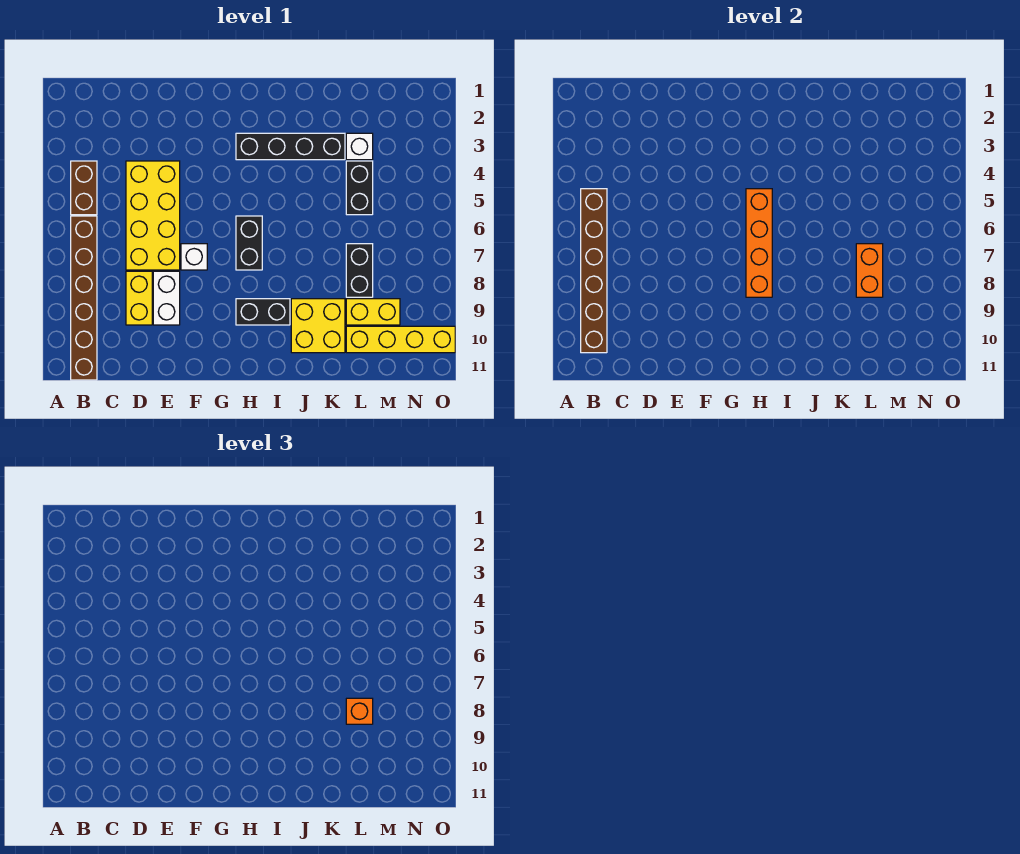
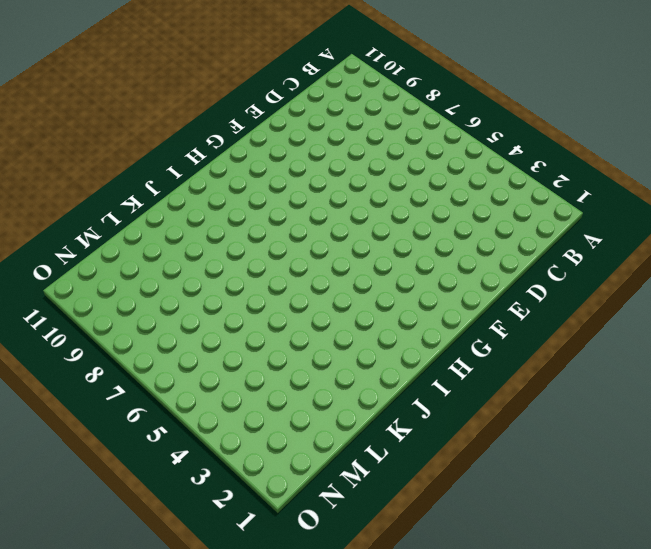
none -> brown brick B4:B5 level 1
none -> brown brick B6:B11 level 1
none -> yellow brick D4:E7 level 1

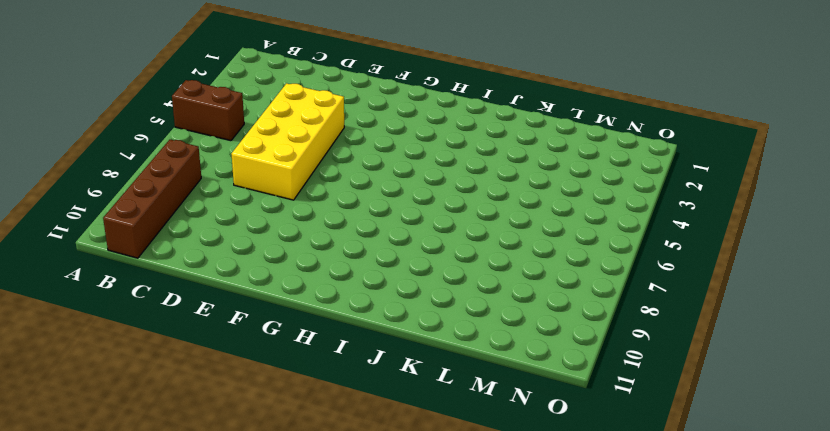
brown brick A5:B5 level 1 -> brown brick B4:B5 level 1
brown brick B8:B11 level 1 -> brown brick B6:B11 level 1
none -> yellow brick D8:D9 level 1
none -> white brick E8:E9 level 1
none -> white brick F7 level 1

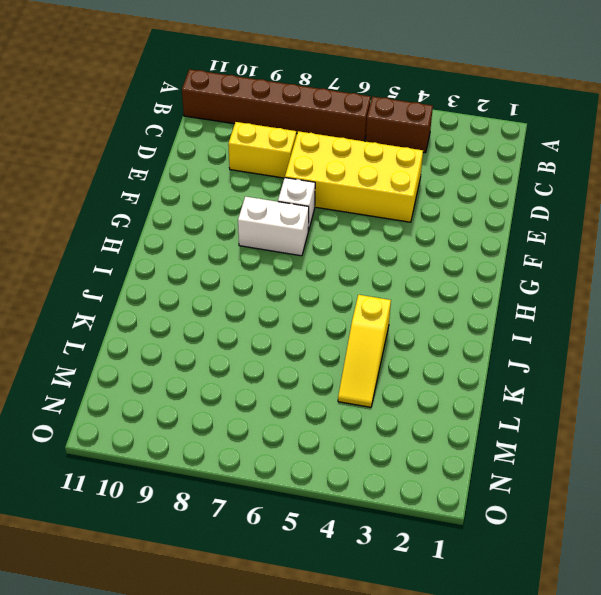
white brick G7:G8 level 1 -> white brick E8:E9 level 1
yellow slope J4:L4 level 1 top J -> black brick L4:L5 level 1
none -> black brick H3:K3 level 1
none -> black brick H6:H7 level 1
none -> black brick H9:I9 level 1

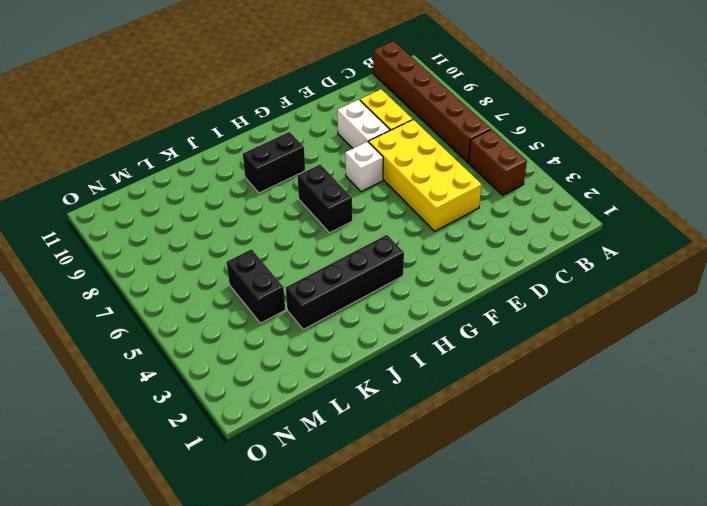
none -> yellow brick J9:K10 level 1
none -> white brick L3 level 1
none -> black brick L7:L8 level 1

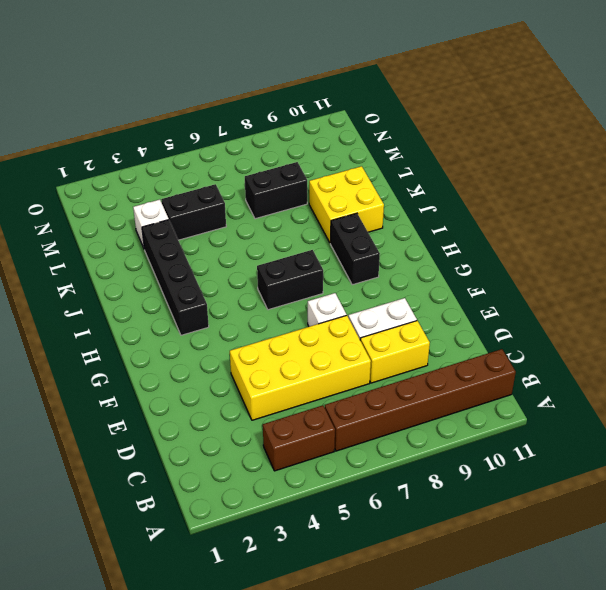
none -> yellow brick L9:M9 level 1
none -> yellow brick L10:O10 level 1
none -> brown brick B5:B10 level 2

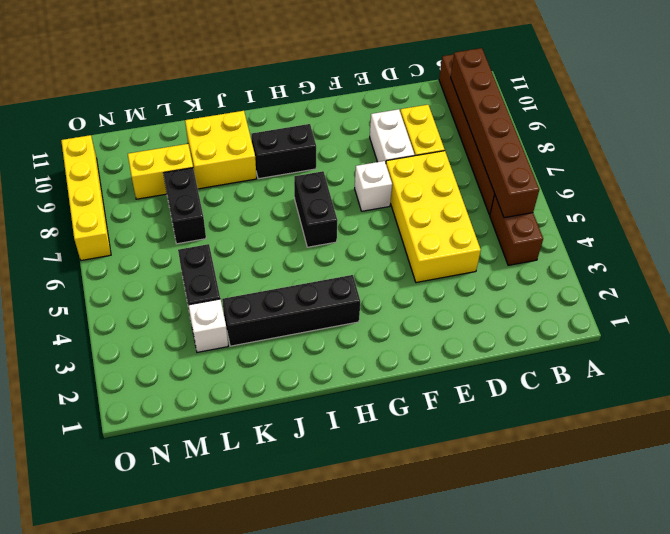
yellow brick O7:O10 level 1 -> yellow brick L10:O10 level 1
none -> orange brick H5:H8 level 2
none -> orange brick L7:L8 level 2
none -> orange brick L8 level 3

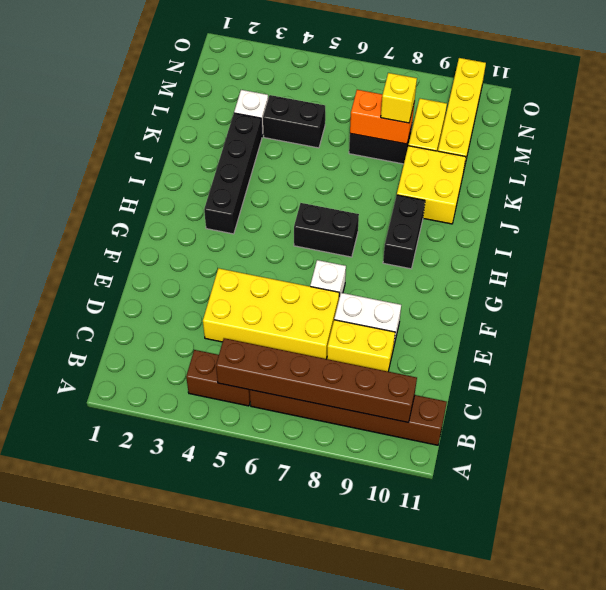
yellow brick L8 level 3 -> orange brick L8 level 3
none -> orange brick H5:H8 level 2

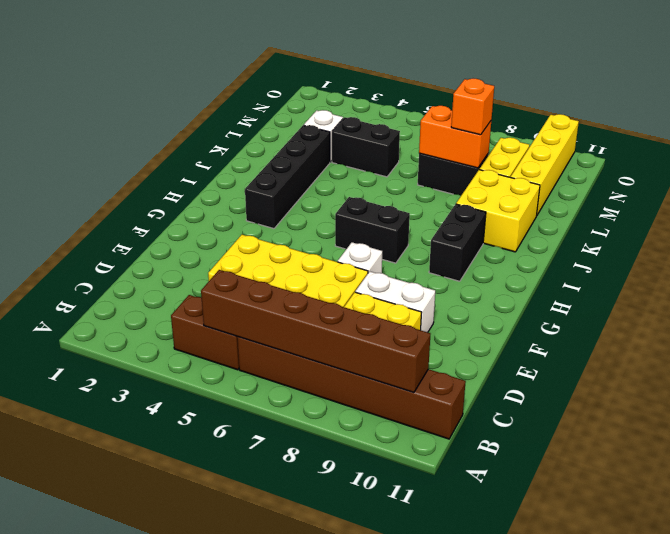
none -> orange brick H5:H8 level 2

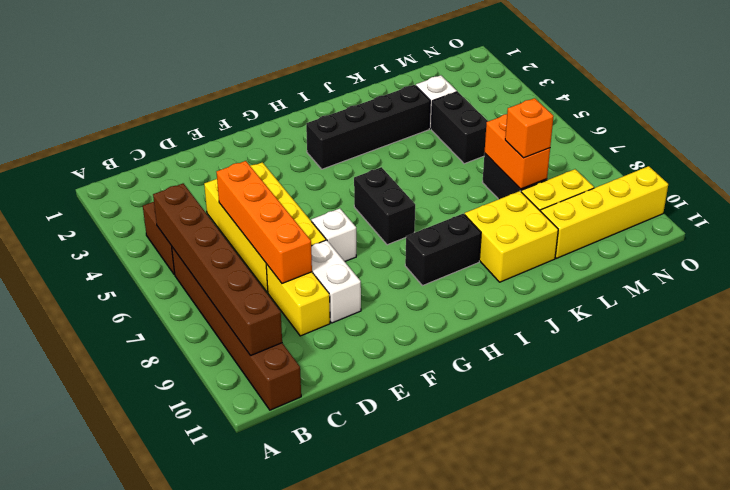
orange brick D5:D8 level 2 -> orange brick H5:H8 level 2

